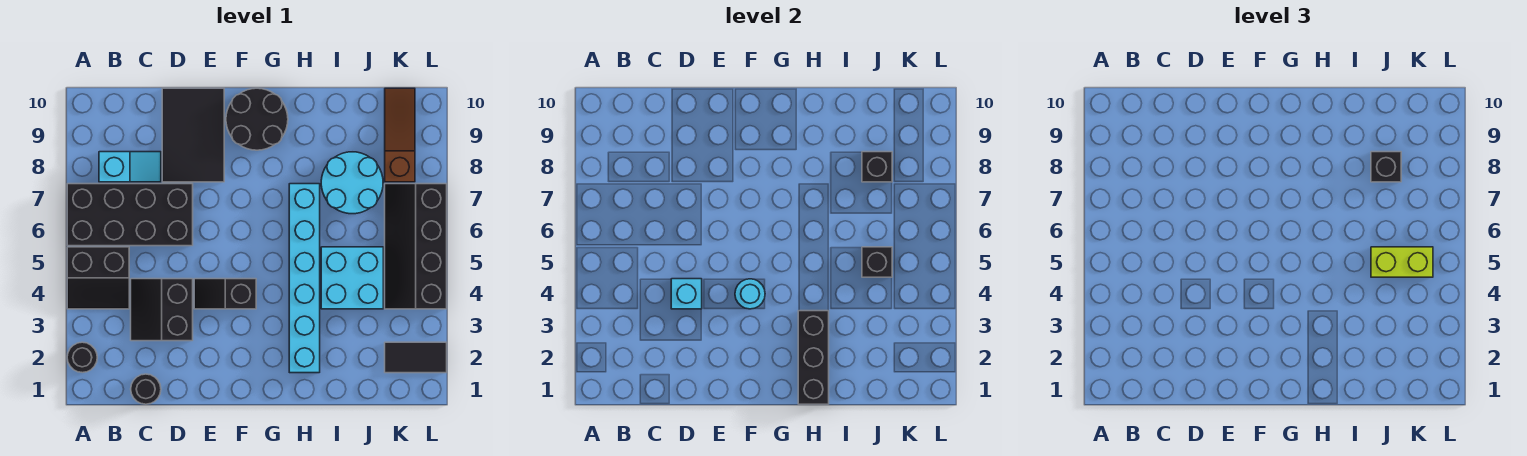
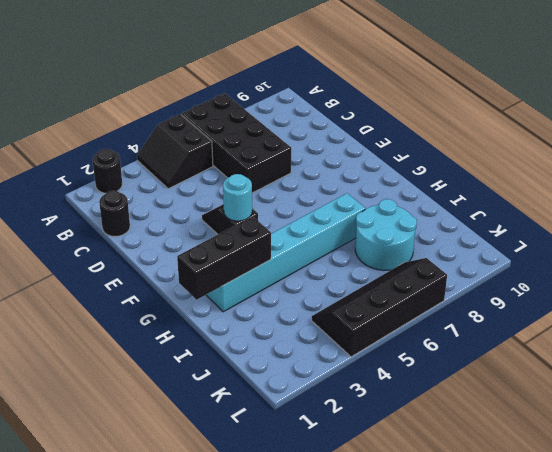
none -> cyan slope B8:C8 level 1 top B
none -> black slope C3:D4 level 1 top D
none -> black tile D8:E10 level 1

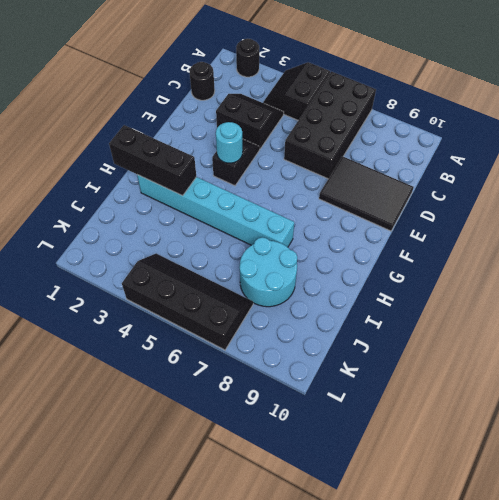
none -> cyan slope B8:C8 level 1 top B
none -> black round brick F9:G10 level 1
none -> cyan brick I4:J5 level 1

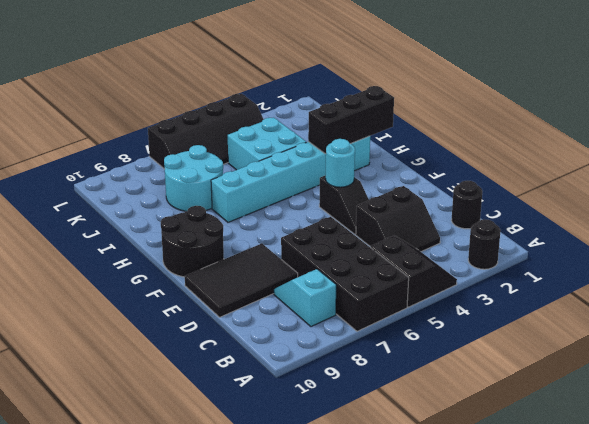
none -> black tile K2:L2 level 1
none -> brown slope K8:K10 level 1 top 8
none -> cyan brick D4 level 2

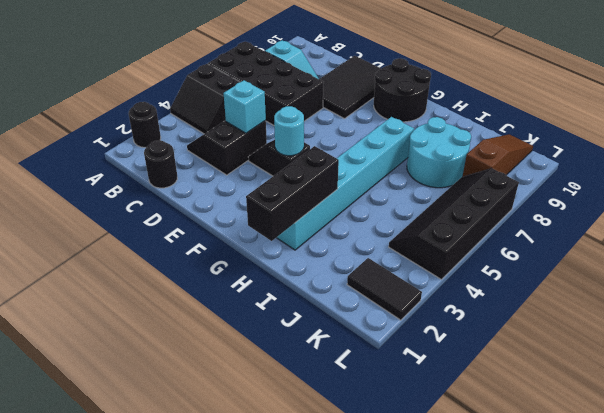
none -> cyan brick I4:J5 level 1
none -> black brick J5 level 2
none -> black brick J8 level 2

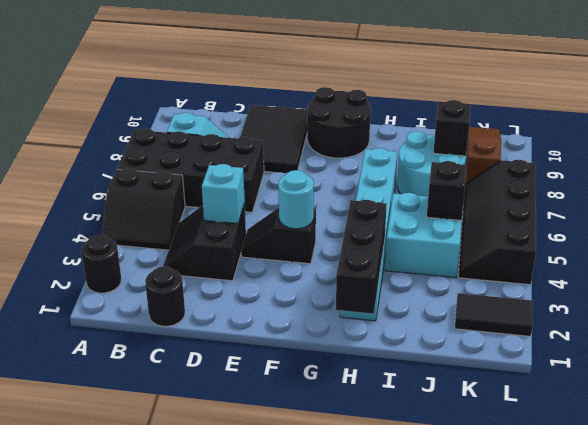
none -> lime brick J5:K5 level 3
none -> black brick J8 level 3

